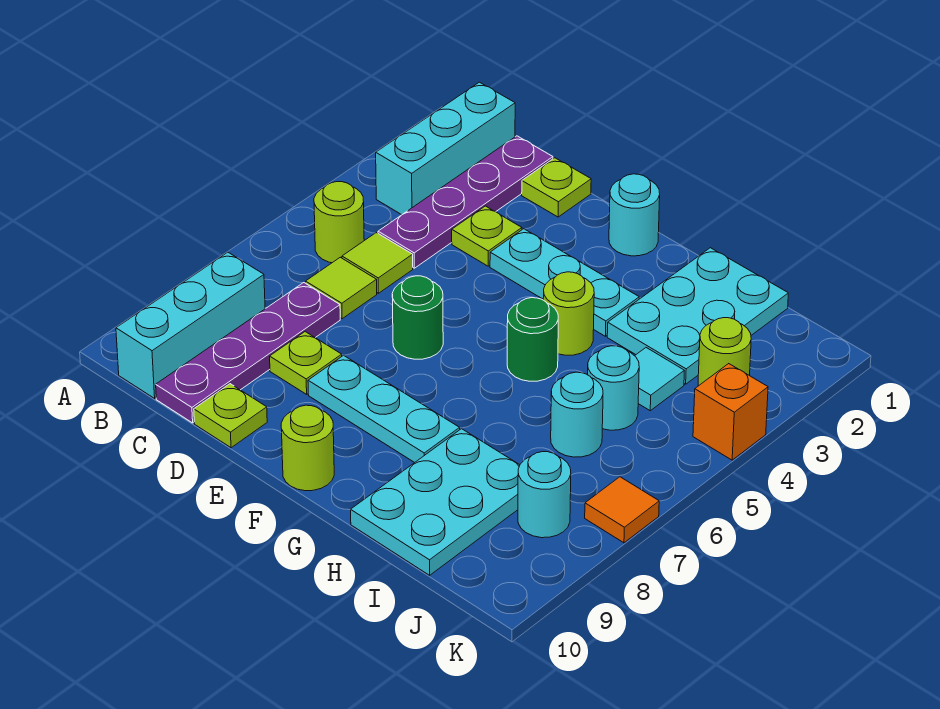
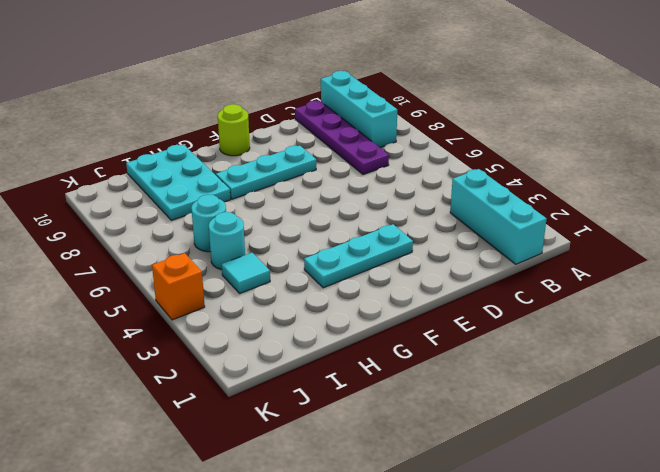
none -> lime round brick B5 level 1
none -> purple plate C1:C4 level 1
none -> lime tile C5 level 1

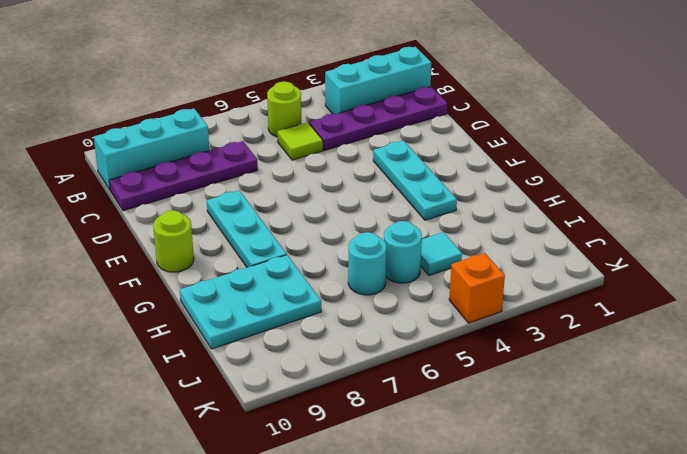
none -> lime tile C6 level 1
none -> lime plate D1 level 1
none -> lime plate D3 level 1

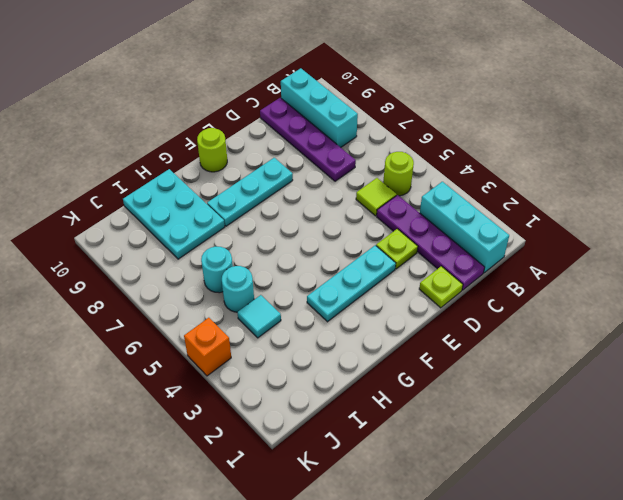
none -> lime tile C6 level 1
none -> lime plate D8 level 1
none -> lime plate D10 level 1

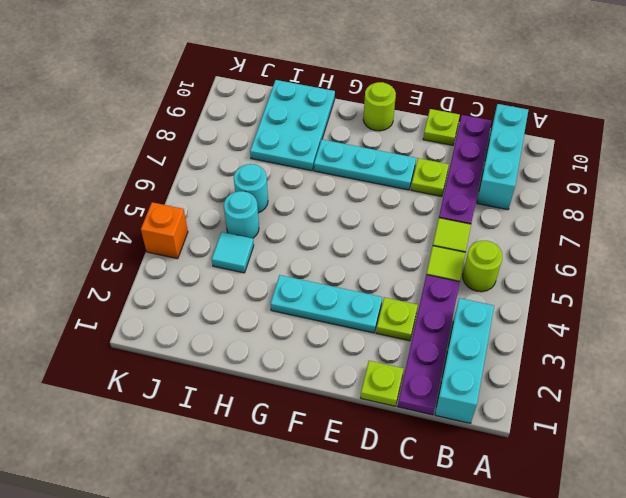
none -> green round brick E6 level 1
none -> cyan round brick F1 level 1
none -> lime round brick G4 level 1

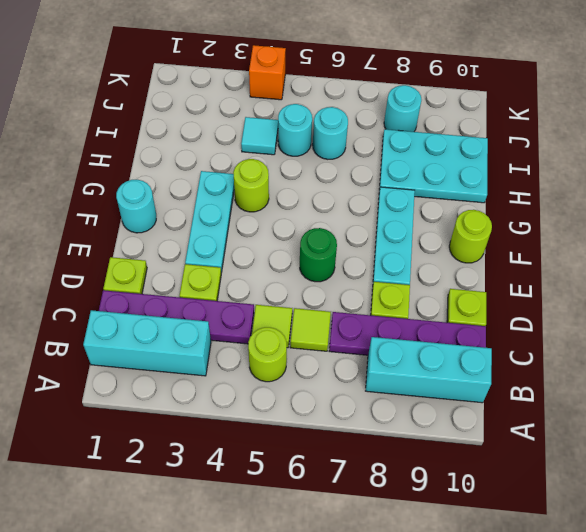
none -> green round brick G5 level 1
none -> cyan plate H1:I3 level 1
none -> lime round brick J3 level 1

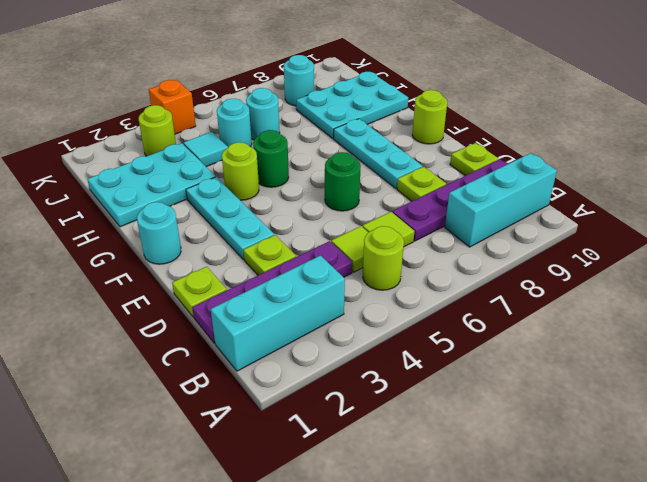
none -> orange tile K7 level 1

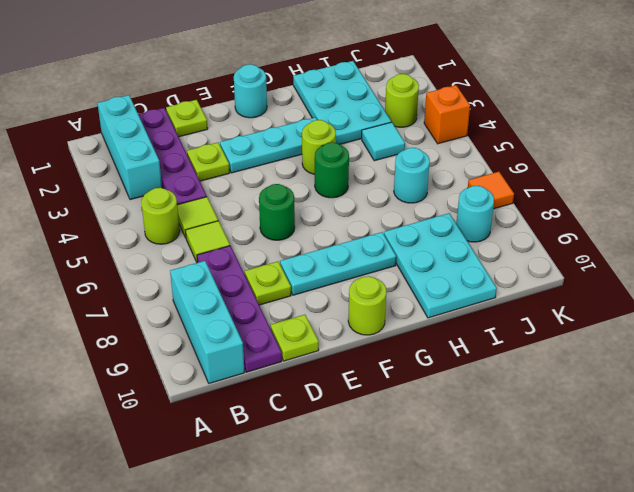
none -> cyan round brick I5 level 1

